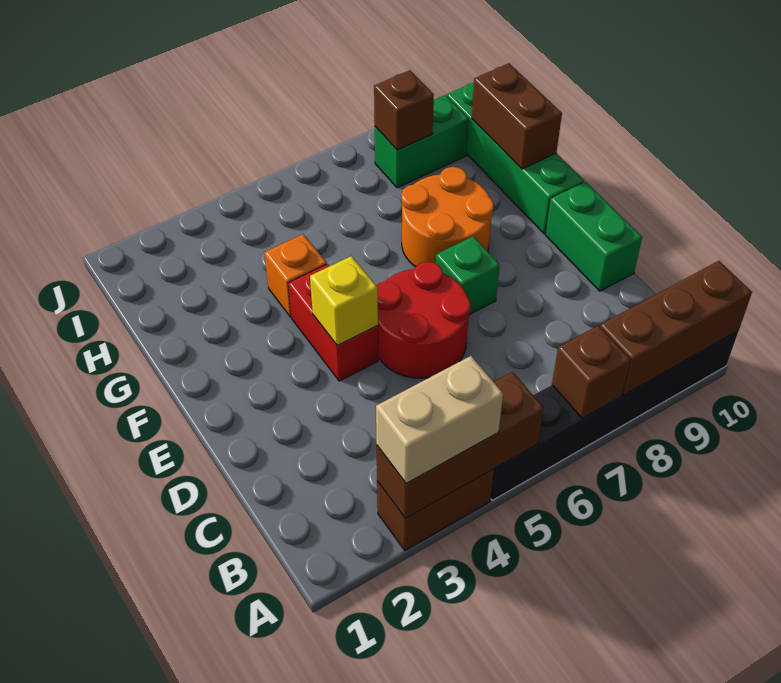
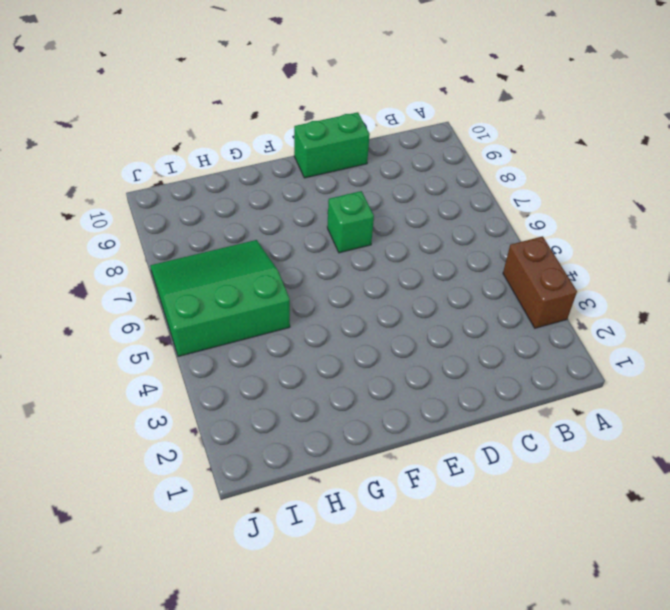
green slope H5:J7 level 1 top 5 -> none
none -> black brick A5:A10 level 1
none -> red round brick D5:E6 level 1
none -> red brick E4:F4 level 1

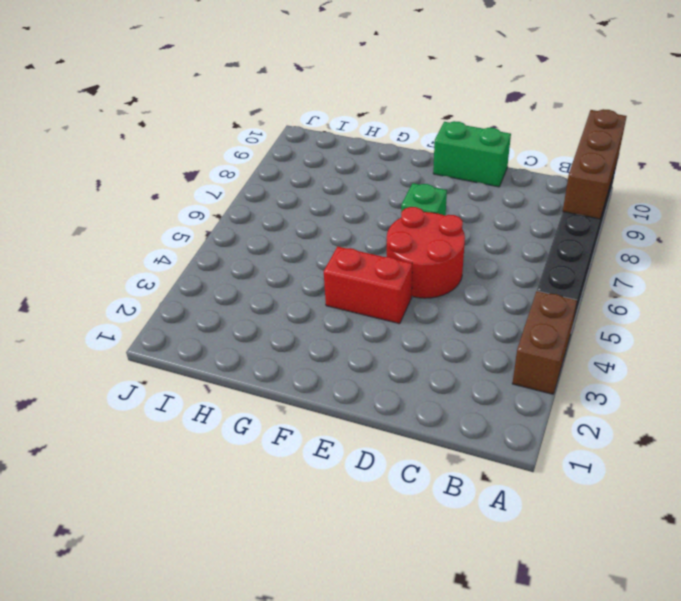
none -> orange round brick F7:G8 level 1
none -> green brick F10:I10 level 1
none -> orange brick G4 level 1

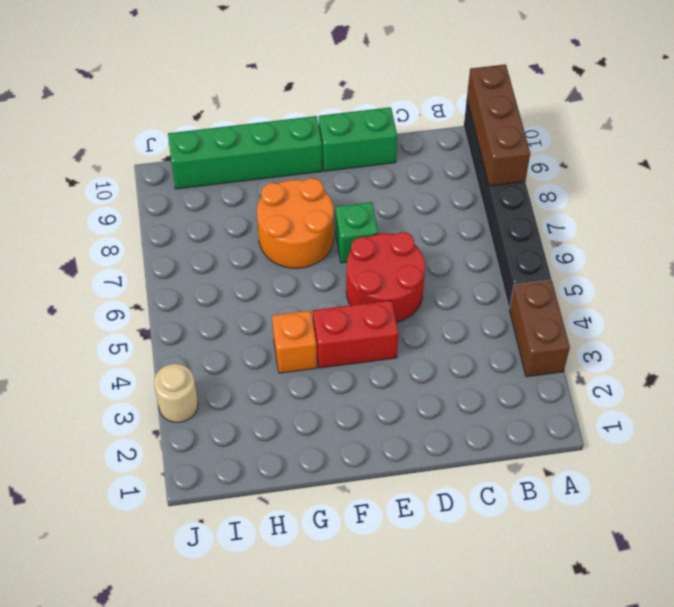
tan round brick J3 level 1 -> none
none -> green brick I8:I9 level 1
none -> brown brick A3:A5 level 2
none -> brown brick A7 level 2

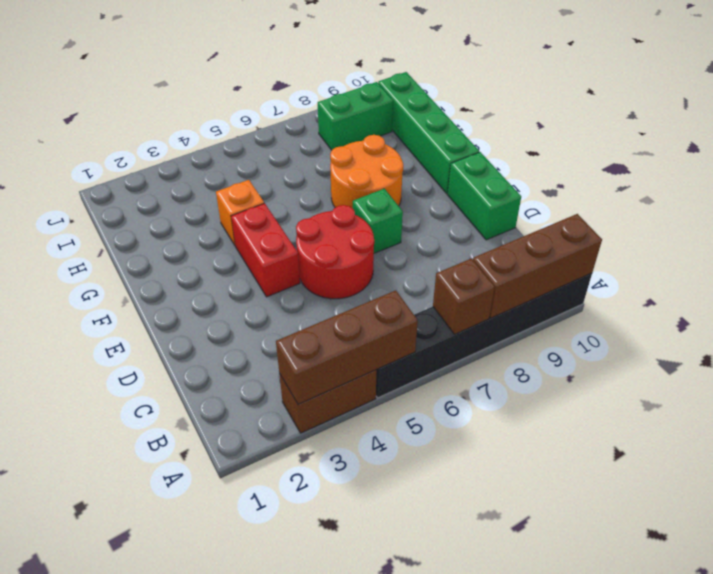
none -> yellow brick E4 level 2
none -> brown brick G10:H10 level 2
none -> brown brick I8 level 2

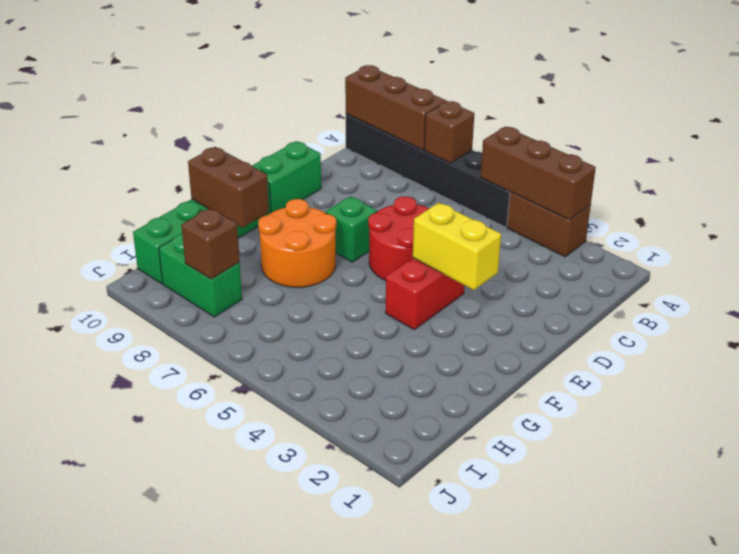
yellow brick E3:E4 level 2 -> yellow brick E4 level 2
brown brick G9:G10 level 2 -> brown brick G10:H10 level 2
none -> orange brick G4 level 1
none -> tan brick A3:A4 level 3

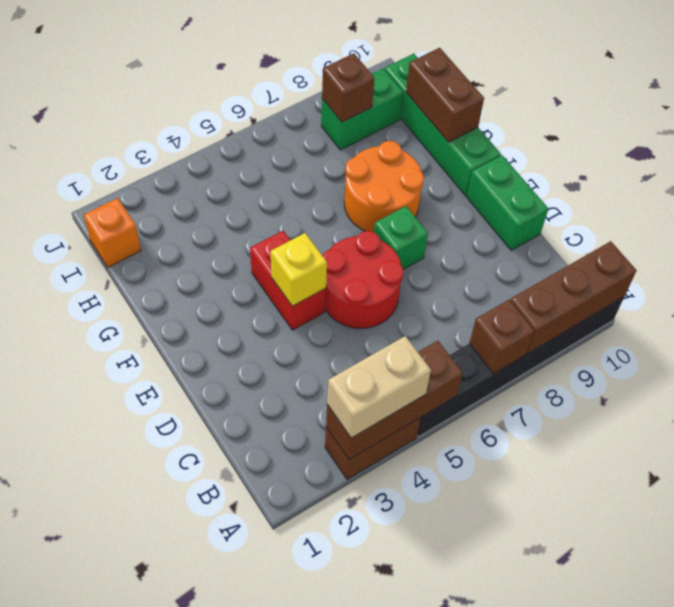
orange brick I1 level 1 -> orange brick G4 level 1

